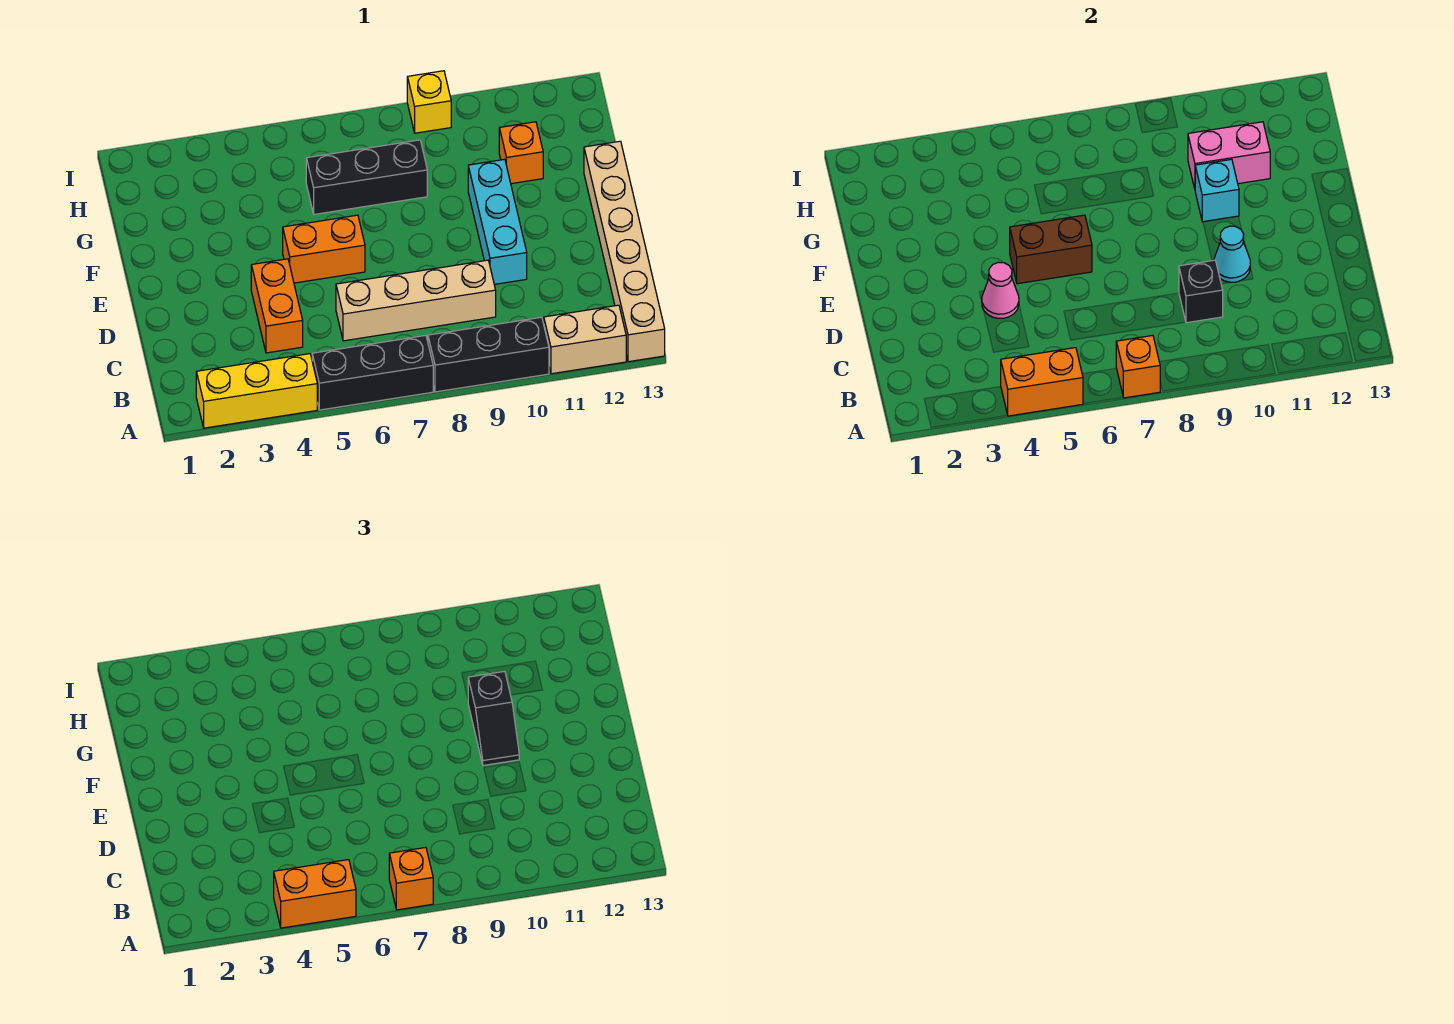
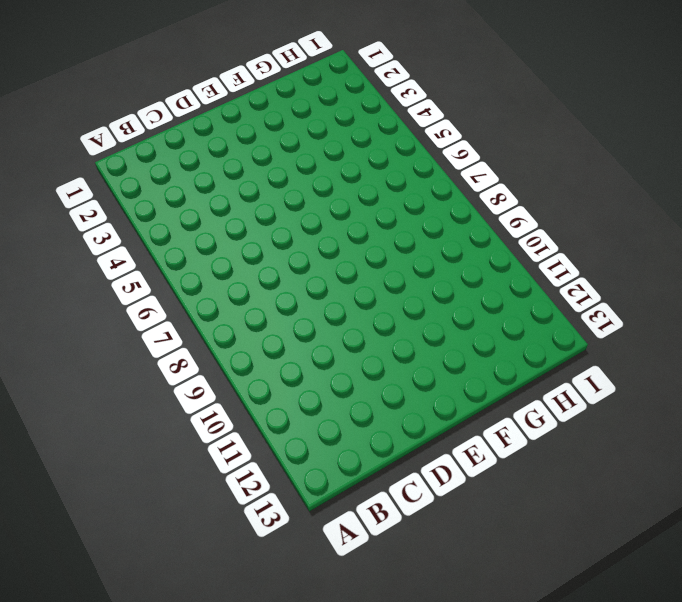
none -> yellow brick A2:A4 level 1
none -> black brick A5:A7 level 1
none -> black brick A8:A10 level 1

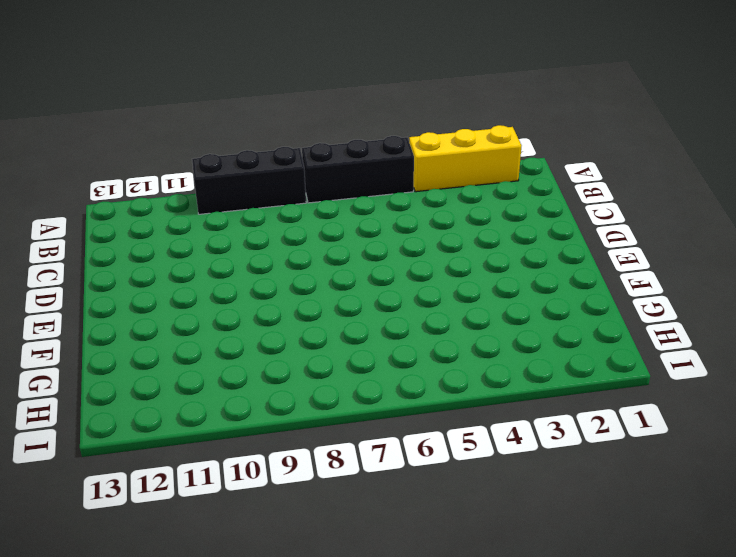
none -> tan brick A11:A12 level 1
none -> tan brick A13:F13 level 1
none -> orange brick C4:D4 level 1

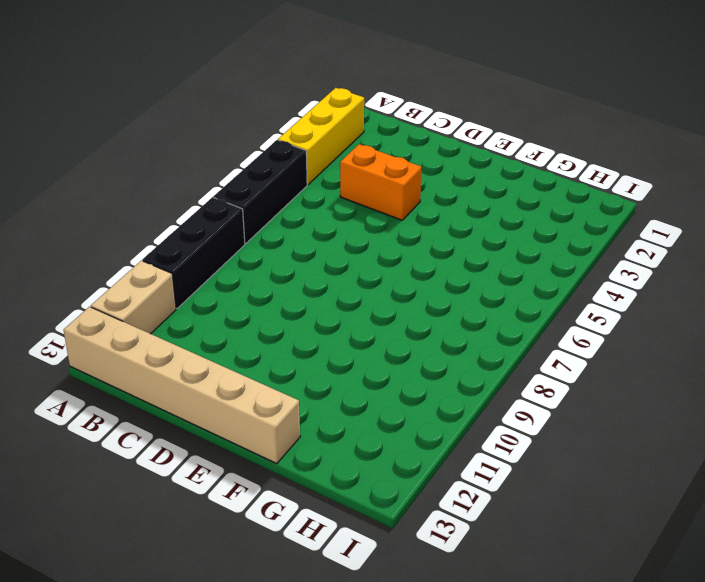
none -> tan brick C6:C9 level 1
none -> cyan brick D10:F10 level 1
none -> orange brick E5:E6 level 1

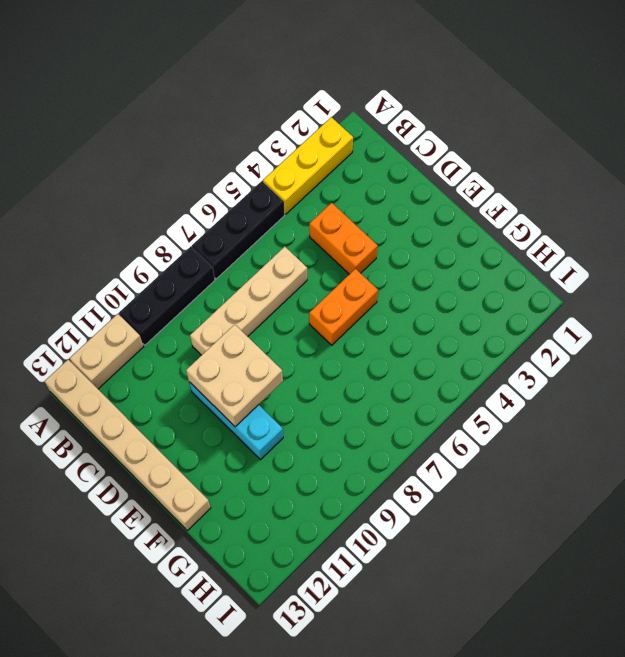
tan brick D9:E10 level 2 -> cyan cone D10 level 2
none -> black brick G6:G8 level 1
none -> orange brick G11 level 1
none -> yellow brick I9 level 1

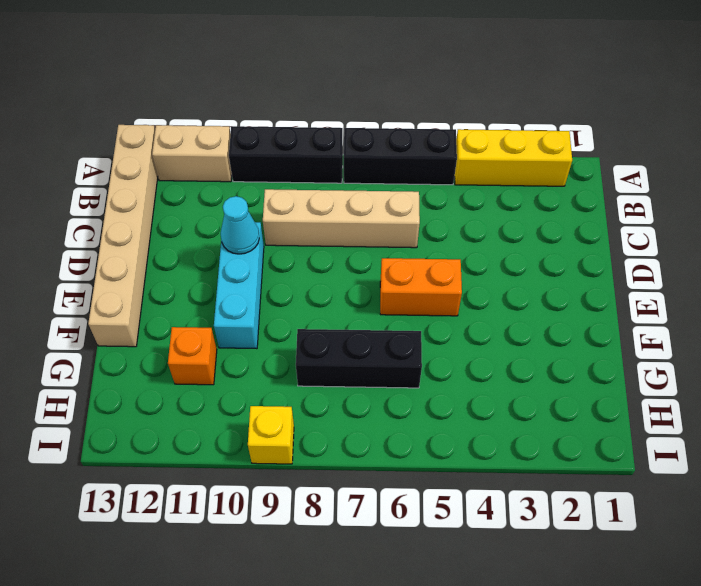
none -> orange brick C4:D4 level 1
none -> orange brick A4:A5 level 2
none -> orange brick A7 level 2

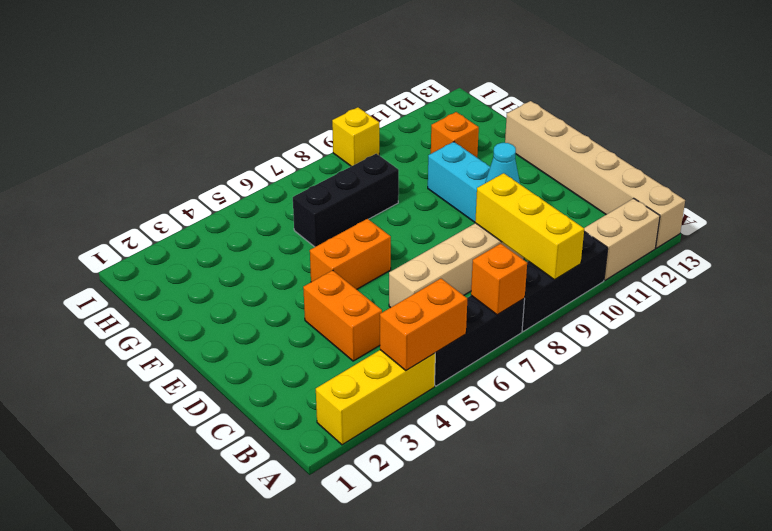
yellow brick A9:C9 level 2 -> black brick C9 level 2
none -> pink cone D4 level 2
none -> brown brick E5:E6 level 2
none -> cyan brick F10 level 2

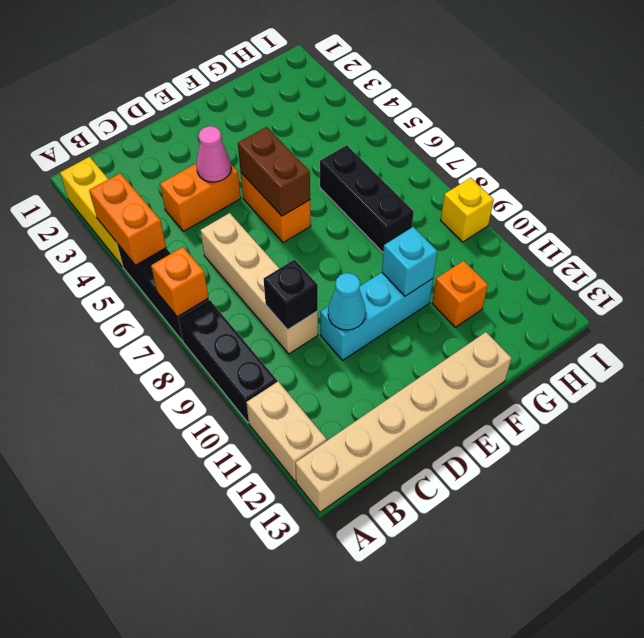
none -> pink brick G10:G11 level 2
none -> orange brick A4:A5 level 3
none -> orange brick A7 level 3

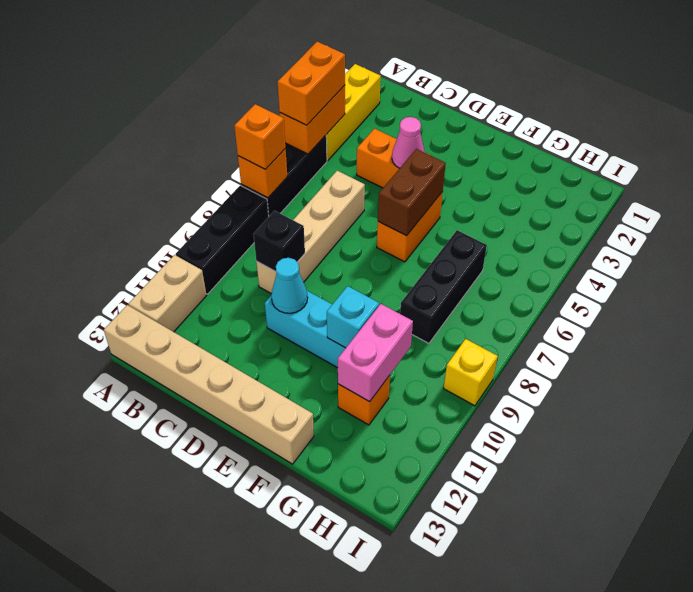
none -> black slope E10:F10 level 3 top F

